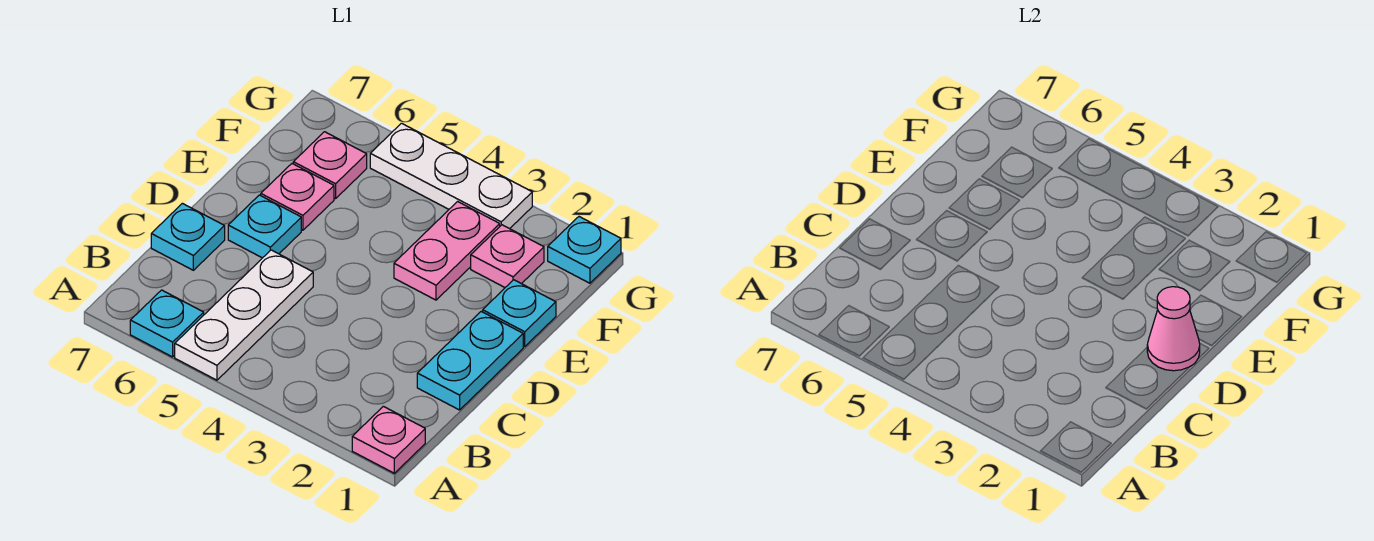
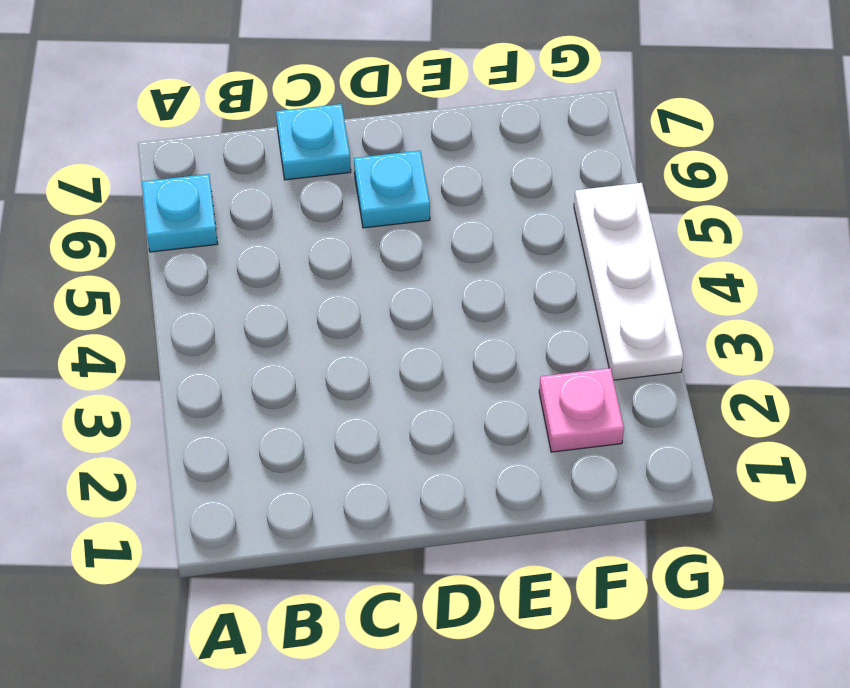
none -> pink plate A1 level 1
none -> white plate A5:C5 level 1
none -> cyan plate C1:D1 level 1

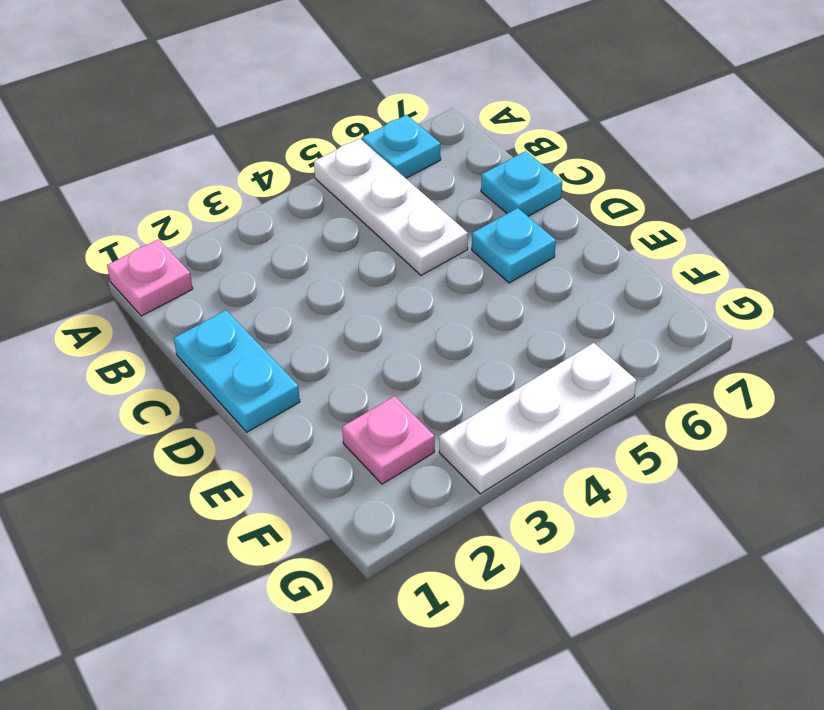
none -> cyan plate E1 level 1
none -> pink plate E3:F3 level 1
none -> pink plate E6 level 1

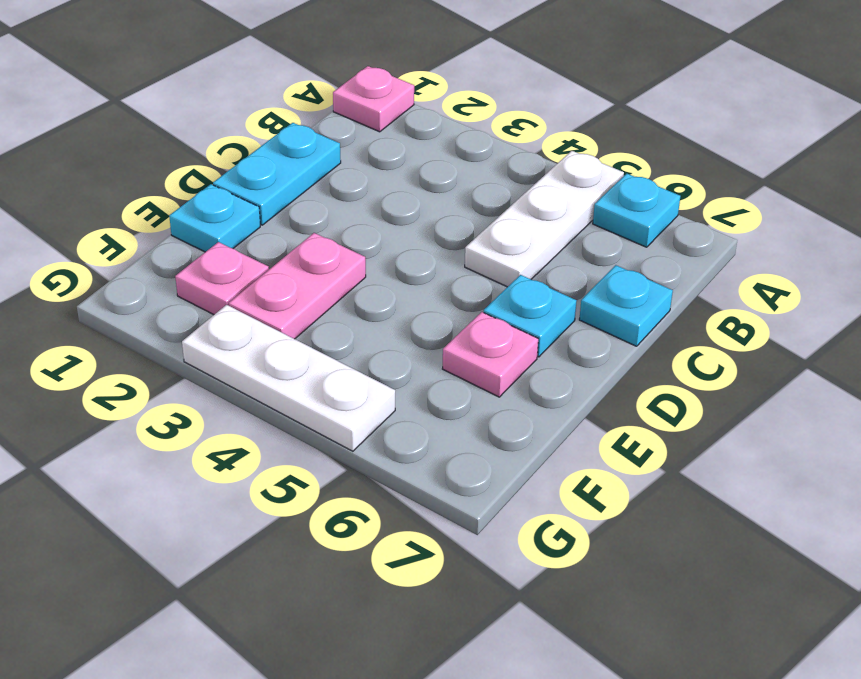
none -> pink plate F6 level 1
none -> cyan plate G1 level 1
none -> pink cone D1 level 2

